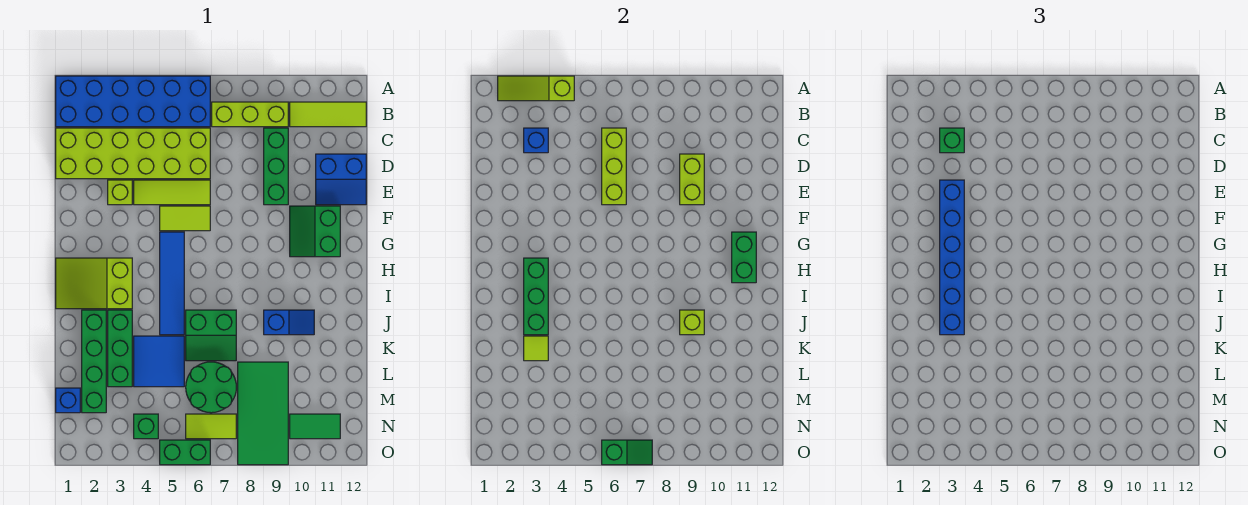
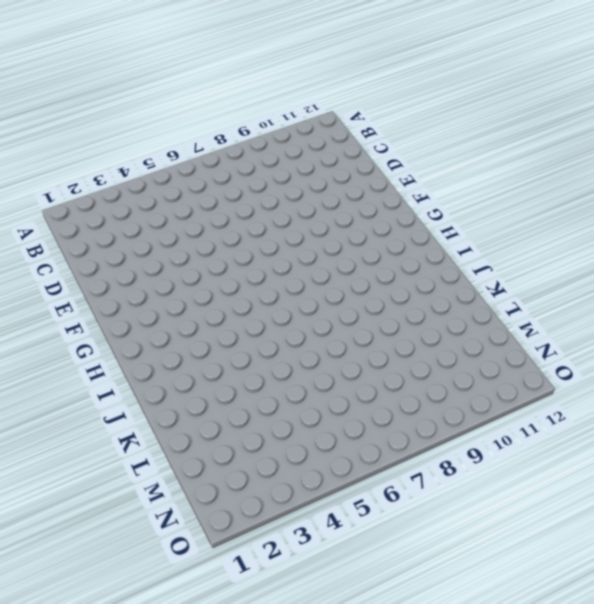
none -> blue brick A1:B6 level 1
none -> lime brick B7:B9 level 1
none -> lime tile B10:B12 level 1
none -> lime brick C1:D6 level 1

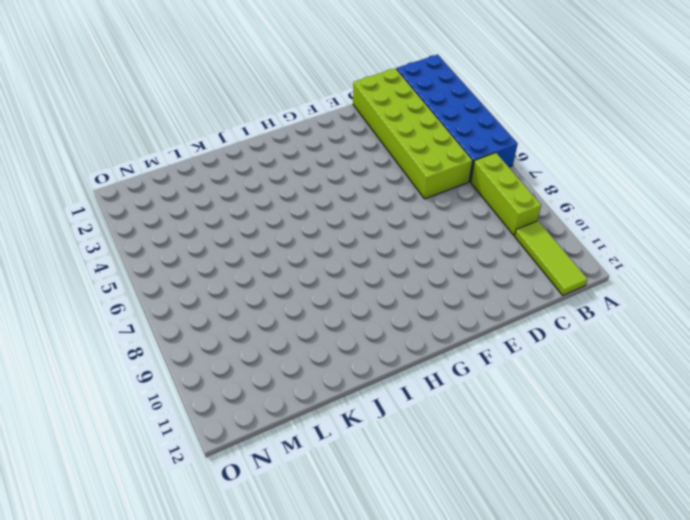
none -> green brick C9:E9 level 1
none -> blue slope D11:E12 level 1 top D
none -> lime brick E3 level 1
none -> lime tile E4:E6 level 1

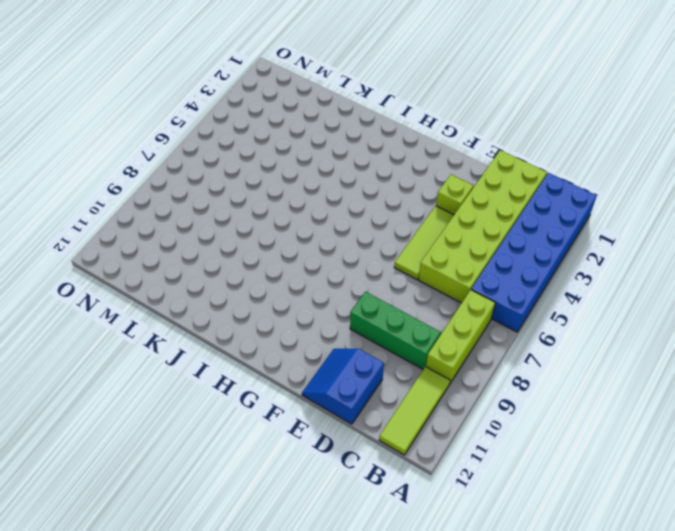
none -> lime tile F5:F6 level 1
none -> green slope F10:G11 level 1 top 11
none -> blue tile G5:J5 level 1
none -> lime slope H1:I3 level 1 top 3

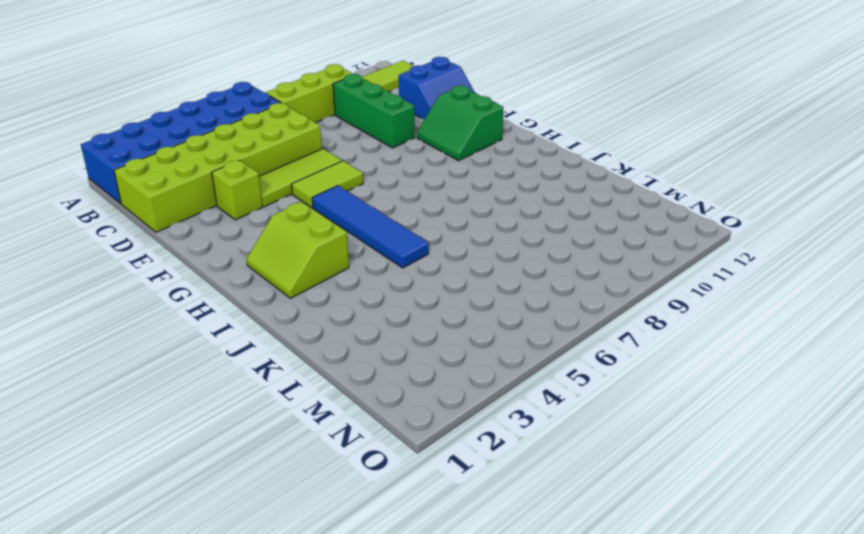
lime slope H2:I3 level 1 top 3 -> lime slope H1:I3 level 1 top 3
none -> green brick J2:M2 level 1
none -> green brick J3:L3 level 1
none -> green slope J6:K7 level 1 top J
none -> blue slope J9:J10 level 1 top 9

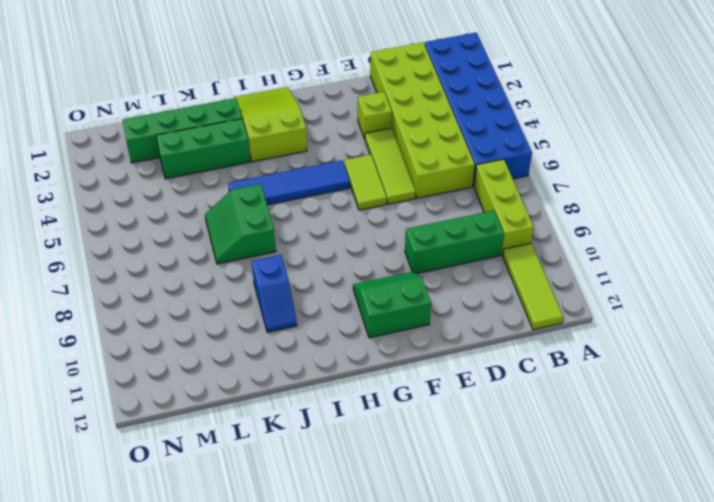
none -> blue slope D11:E12 level 1 top D
none -> blue tile K4:L5 level 1
none -> green round brick L6:M7 level 1
none -> green tile L8:O9 level 1

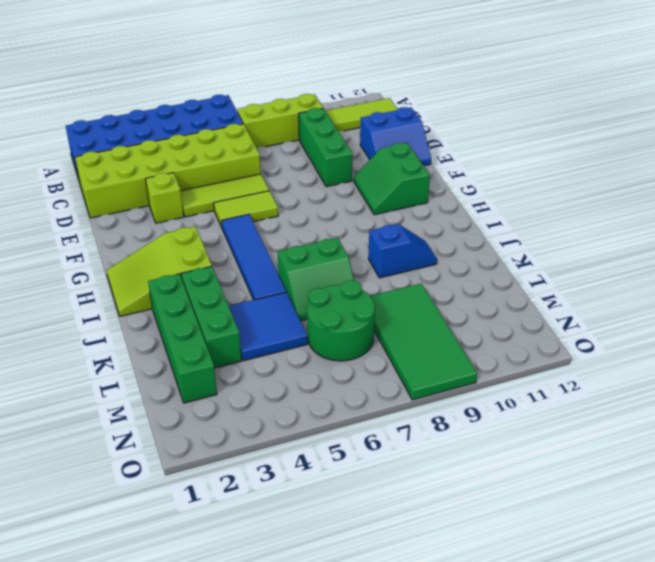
none -> blue brick M1 level 1
none -> green brick N4 level 1
none -> lime tile N6:N7 level 1
none -> green tile N10:N11 level 1

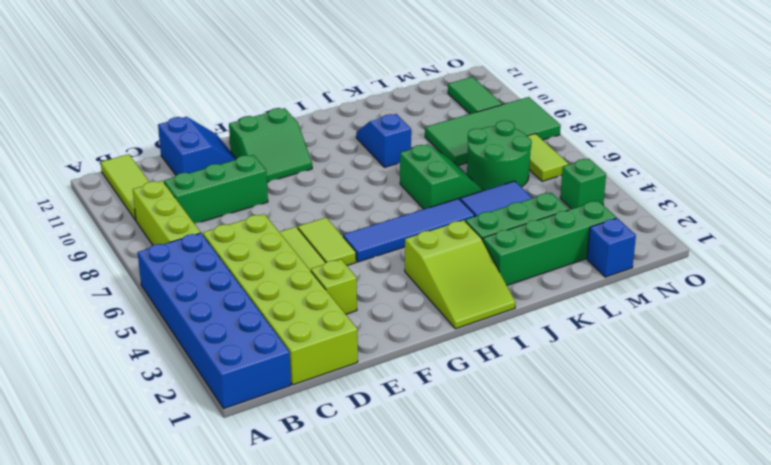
none -> green brick O5:O6 level 1
none -> lime slope A2:A4 level 2 top 4
none -> blue brick C3 level 2
none -> lime brick C6:E6 level 2

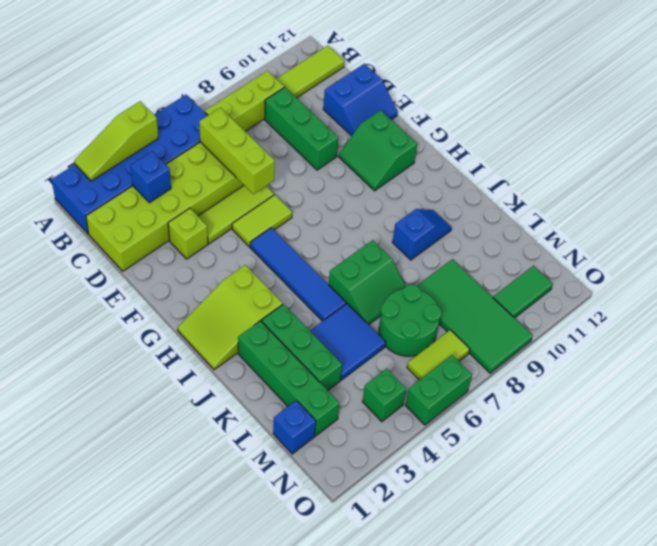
none -> lime brick D9:E9 level 2
none -> green brick G11:H11 level 2
none -> green brick H3:J3 level 2
none -> lime brick J9 level 2

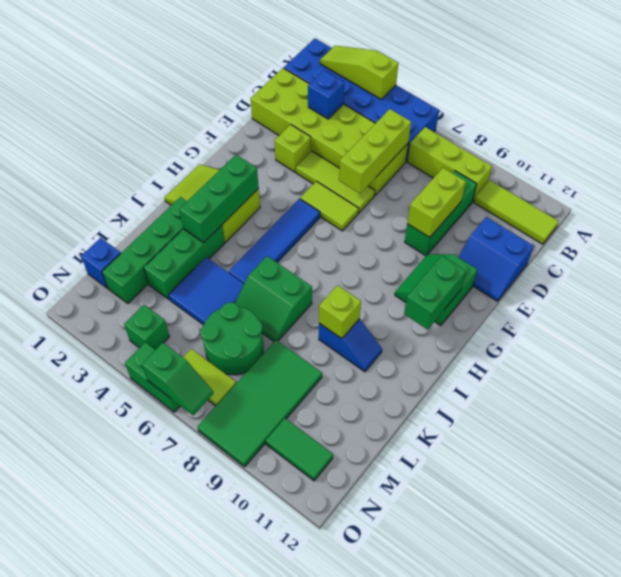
none -> lime tile K3 level 2
none -> green brick C3 level 3
none -> blue brick E3:J3 level 3

